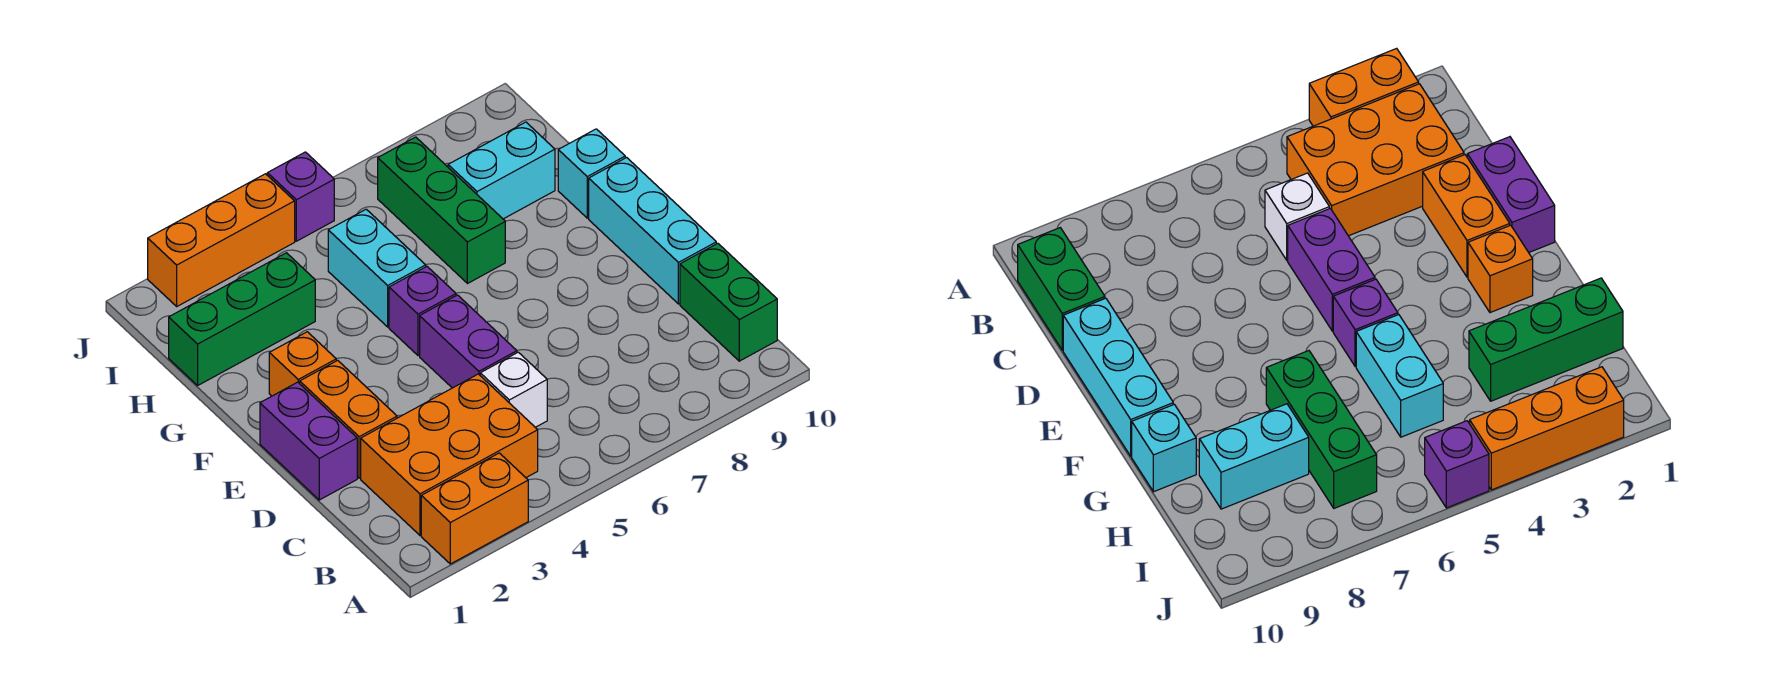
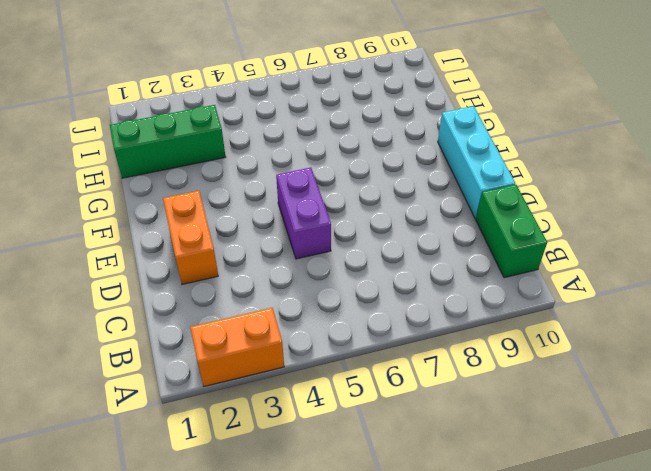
none -> orange brick B2:C4 level 1
none -> white brick C5 level 1
none -> purple brick D1:E1 level 1

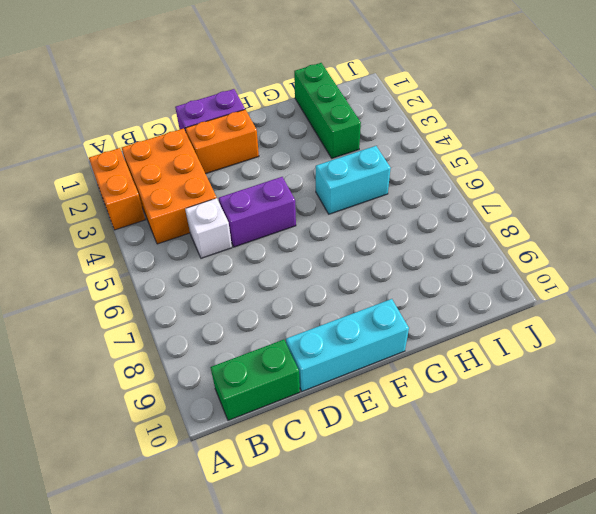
none -> orange brick F2 level 1
none -> purple brick F5 level 1
none -> green brick G7:I7 level 1

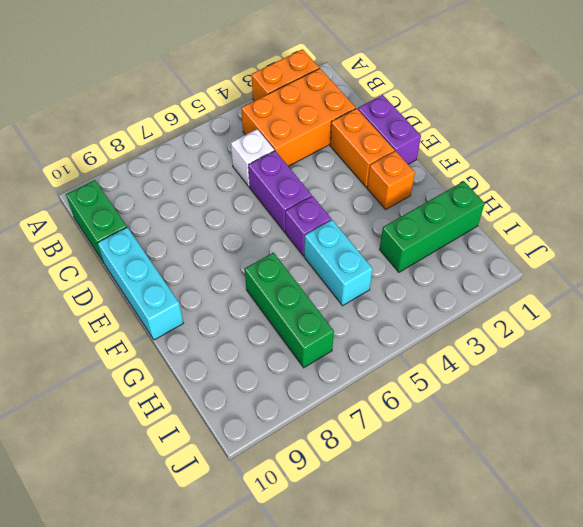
none -> cyan brick G10 level 1
none -> cyan brick H8:H9 level 1
none -> orange brick J2:J4 level 1

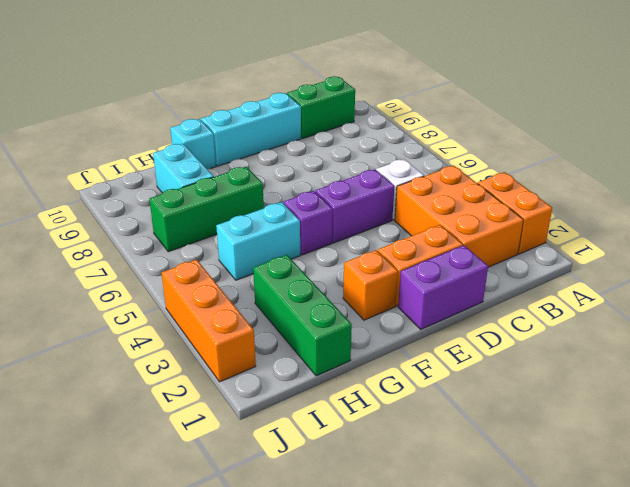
none -> purple brick J5 level 1

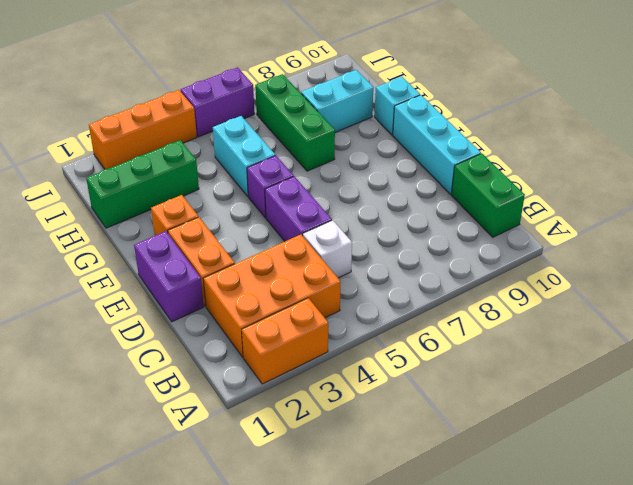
purple brick J5:J6 level 1 -> purple brick J5 level 1

